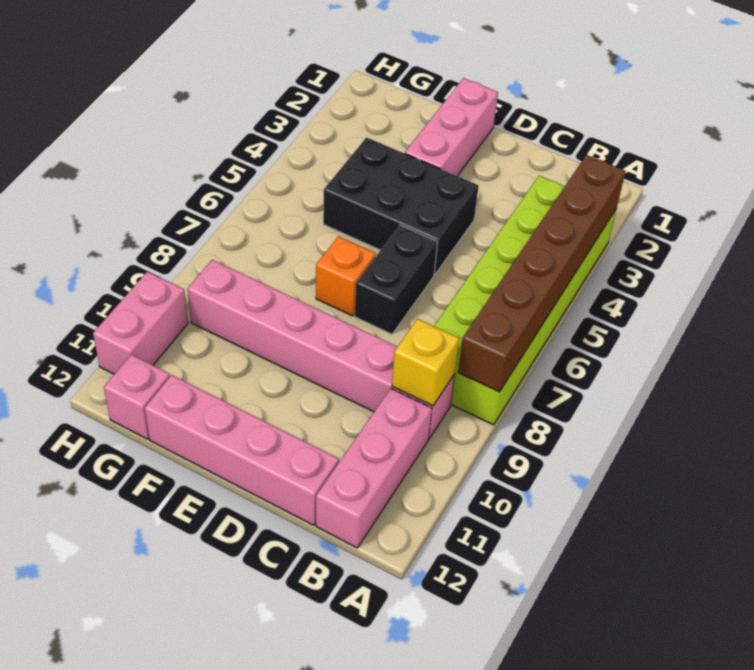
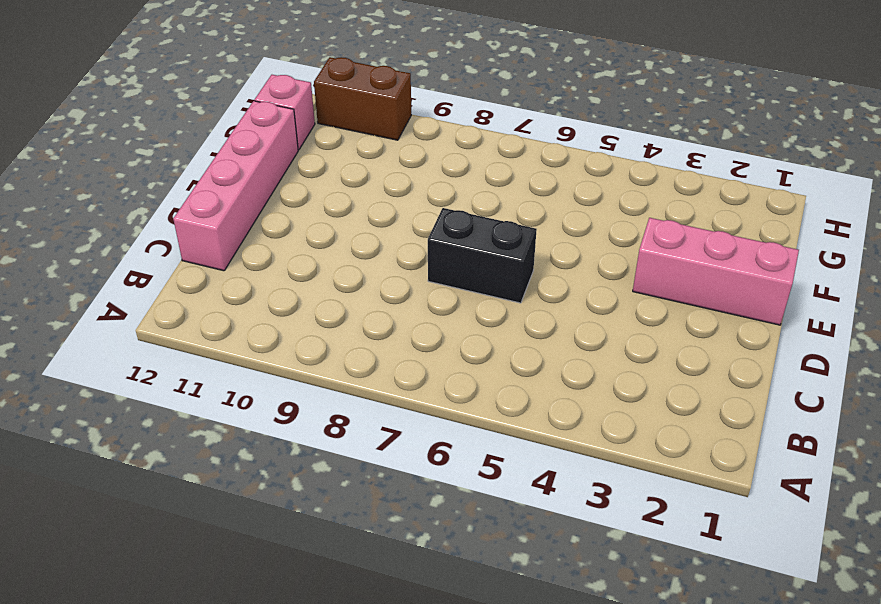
brown brick H10:H11 level 1 -> pink brick H10:H11 level 1
none -> lime brick A3:B8 level 1
none -> pink brick B9:G9 level 1
none -> pink brick B10:B12 level 1

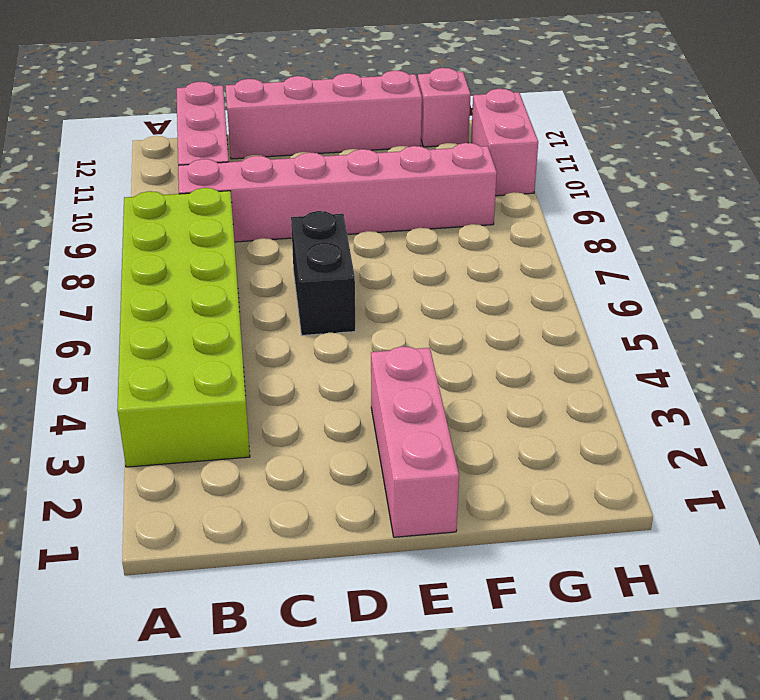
none -> black brick D4:F5 level 1
none -> orange brick E7 level 1
none -> brown brick A3:A8 level 2

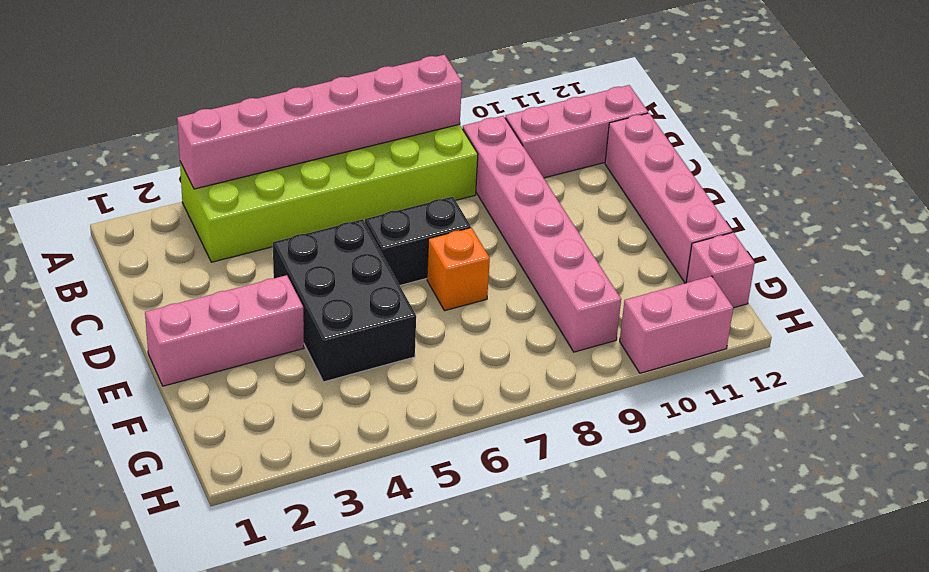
pink brick A3:A8 level 2 -> brown brick A3:A8 level 2
none -> yellow brick B9 level 2

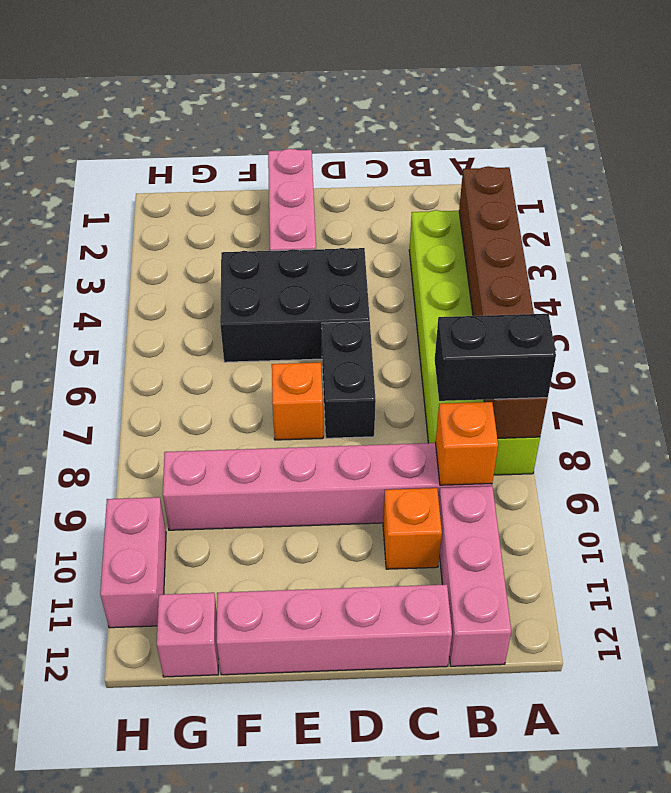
black brick A8:B8 level 3 -> none
orange brick B9 level 2 -> yellow brick B9 level 2
orange brick C10 level 1 -> none

